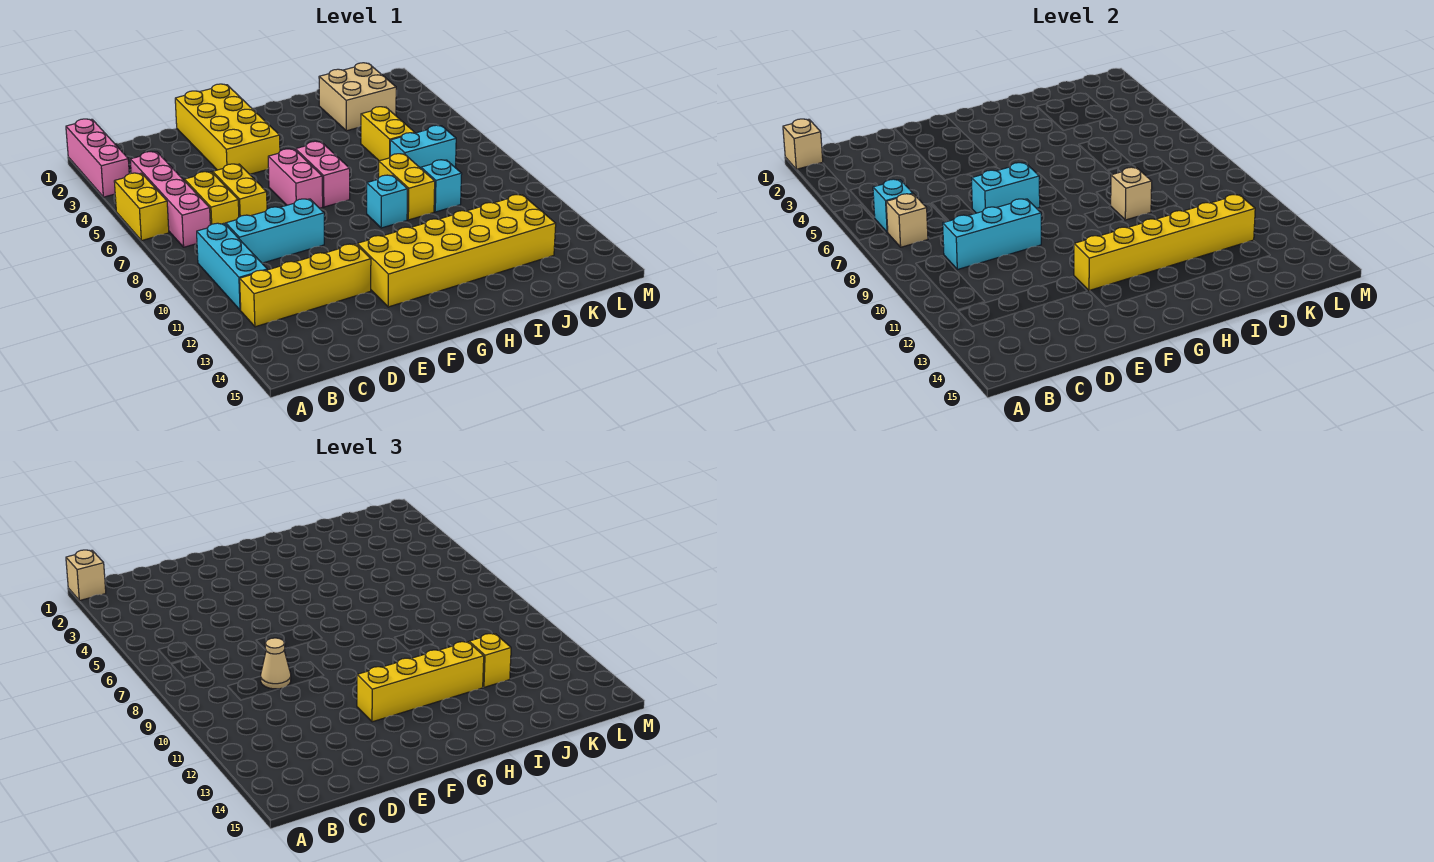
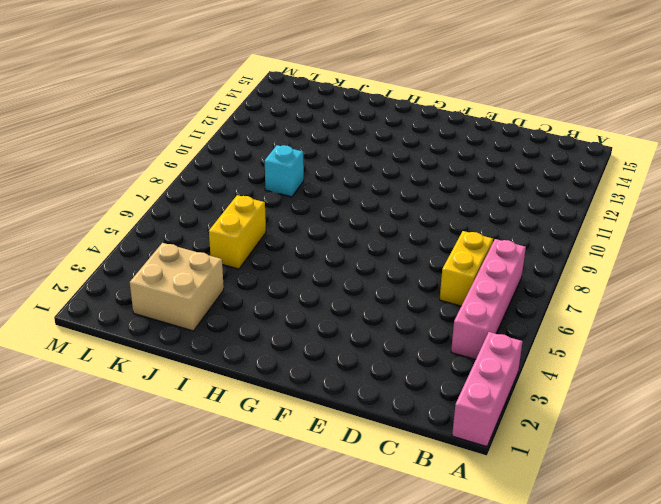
none -> yellow brick A5:A6 level 1
none -> cyan brick B9:B11 level 1
none -> yellow brick B12:E12 level 1

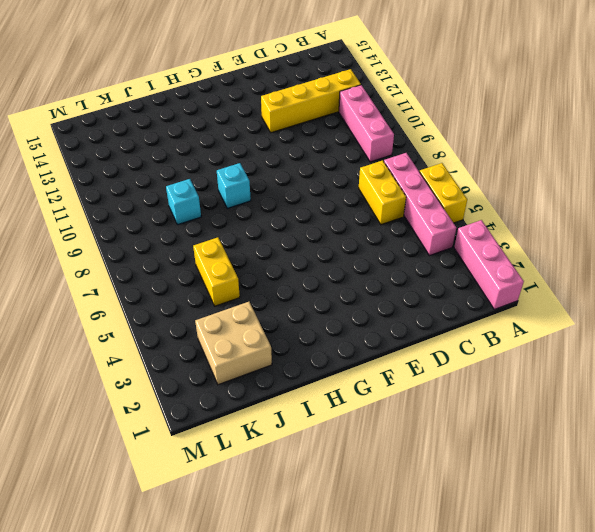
pink brick B9:B11 level 1 -> cyan brick B9:B11 level 1
none -> cyan brick C9:E9 level 1
none -> yellow brick D6:D7 level 1
none -> yellow brick E1:F4 level 1

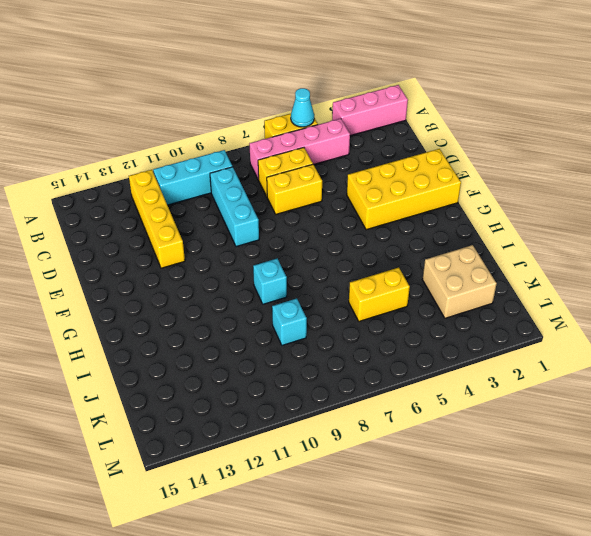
cyan cone A5 level 2 -> none
none -> pink brick F6:F7 level 1
none -> yellow brick F12:K13 level 1
none -> pink brick G6:G7 level 1

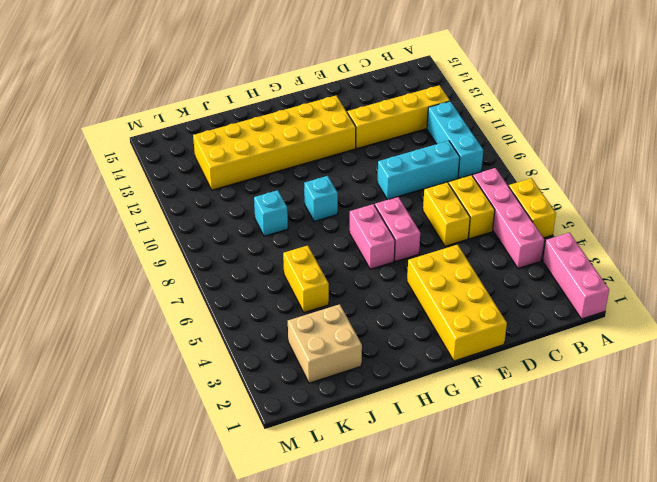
none -> yellow brick I8:I9 level 1
none -> cyan brick J7:K7 level 1
none -> tan brick A1 level 2

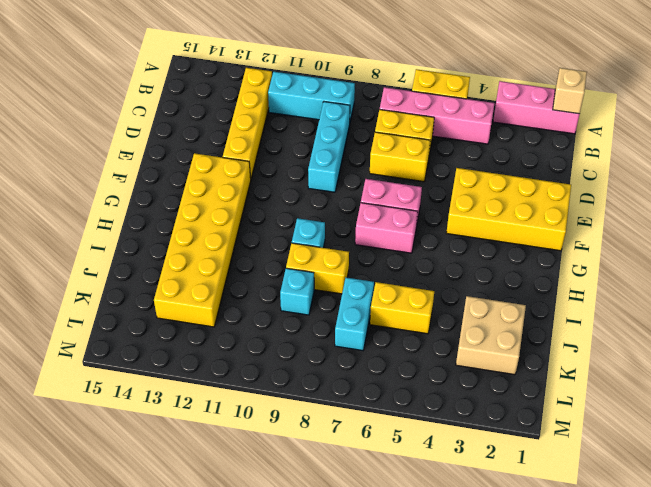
none -> cyan brick B6 level 2
none -> tan brick B7 level 2
none -> cyan brick C9:E9 level 2

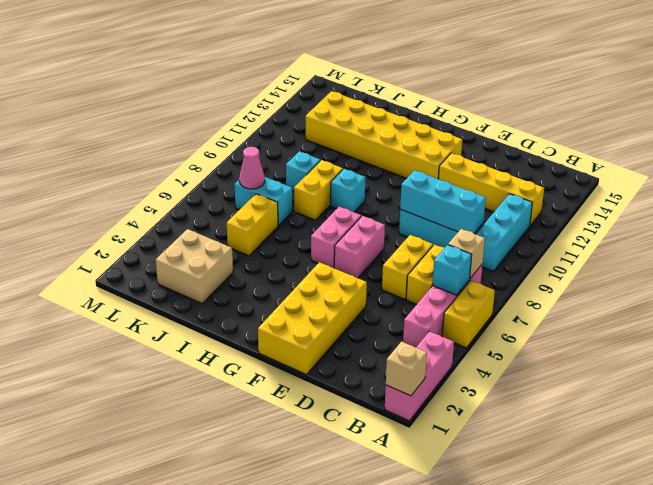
pink cone K7 level 2 -> none
none -> cyan brick E7:F7 level 2
none -> yellow brick F12:K12 level 2
none -> tan brick I9 level 2

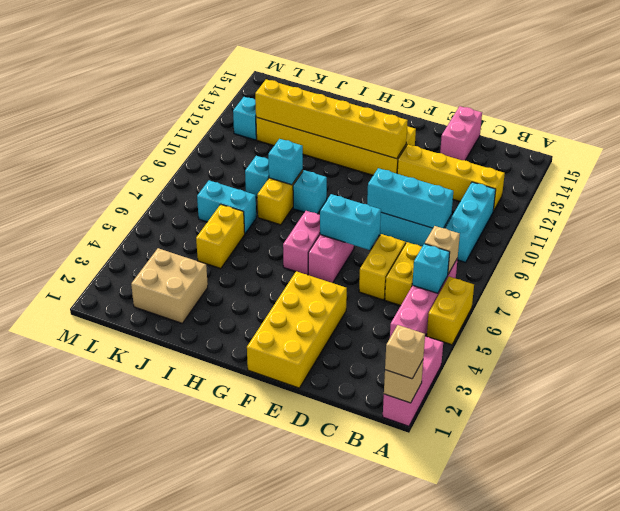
pink brick D14:D15 level 1 -> none
cyan brick I9 level 2 -> tan brick I9 level 2
cyan brick L12 level 1 -> none
none -> tan cone D9 level 3
none -> yellow brick F12:I12 level 3
none -> yellow brick J12 level 3

